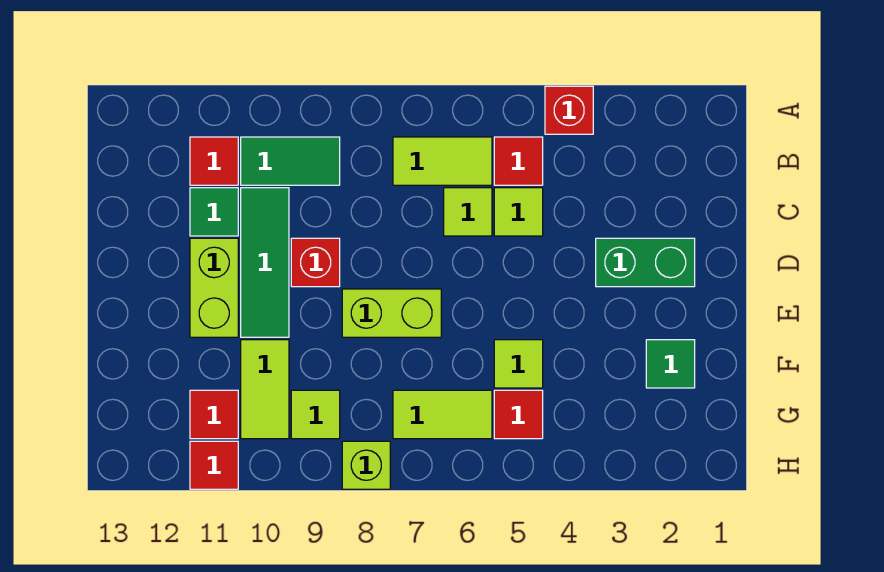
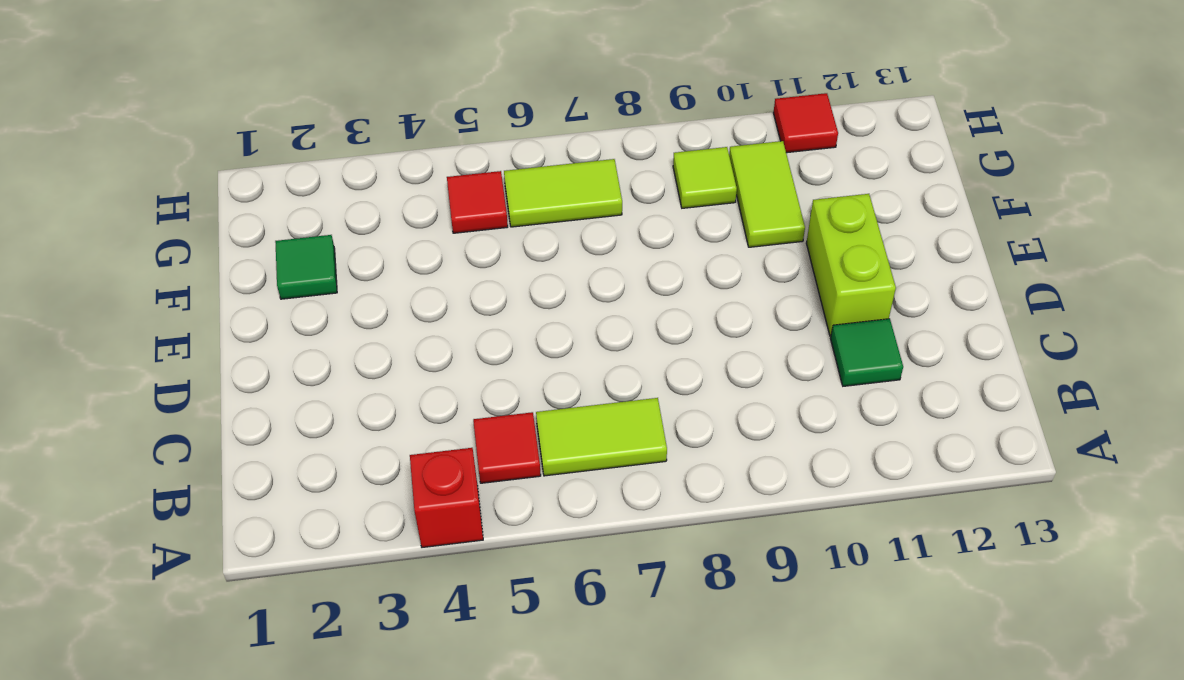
none -> green tile B9:B10 level 1
none -> red tile B11 level 1
none -> lime tile C5 level 1

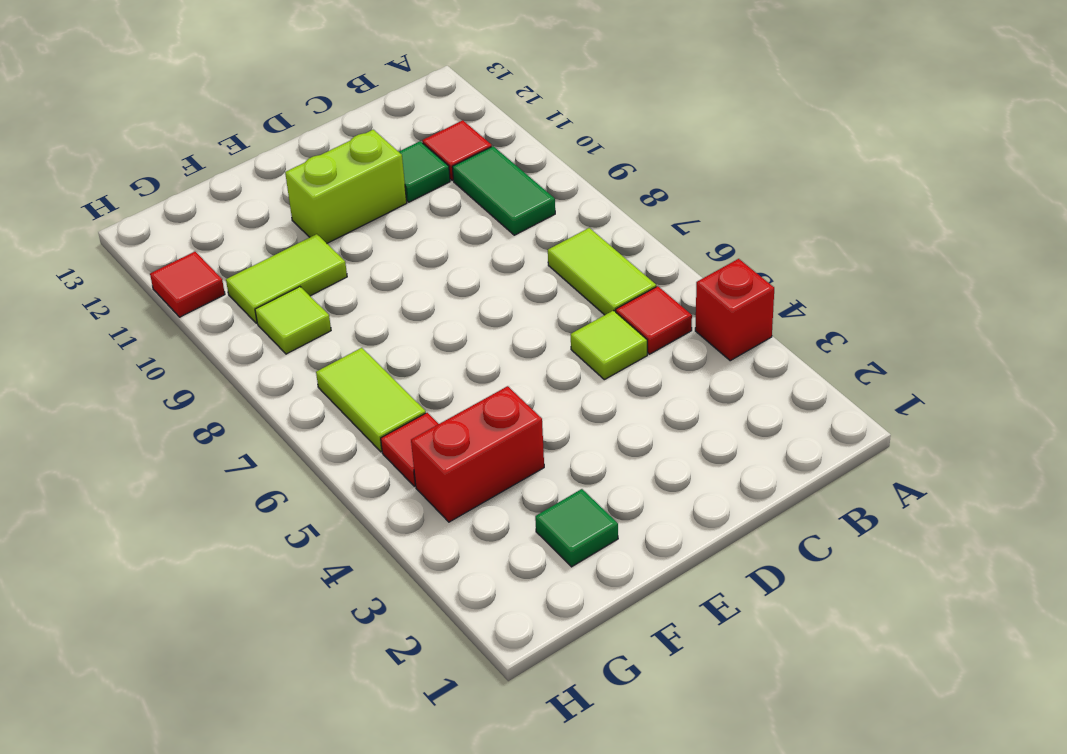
red brick F4:G4 level 1 -> none
none -> lime tile C6 level 1
none -> green tile C10:E10 level 1
none -> green brick D2:D3 level 1

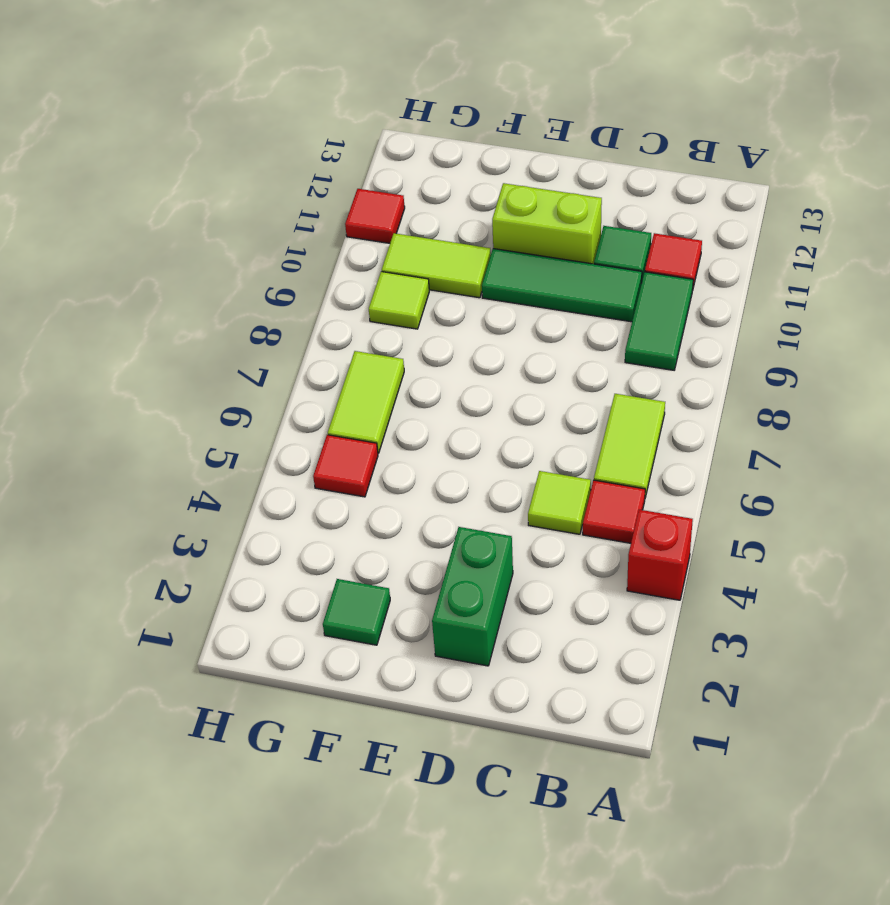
none -> lime tile C6 level 1
none -> red brick D9 level 1
none -> lime brick E7:E8 level 1

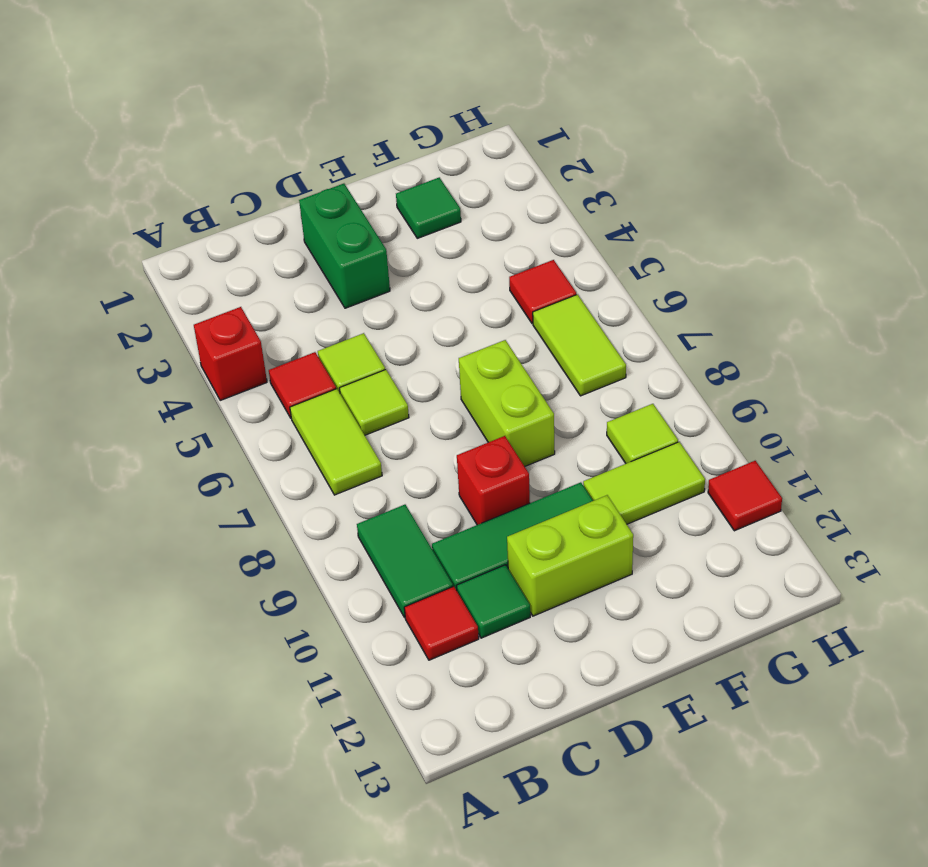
none -> lime tile F5 level 1
none -> red tile G11 level 1
none -> lime brick H8 level 1

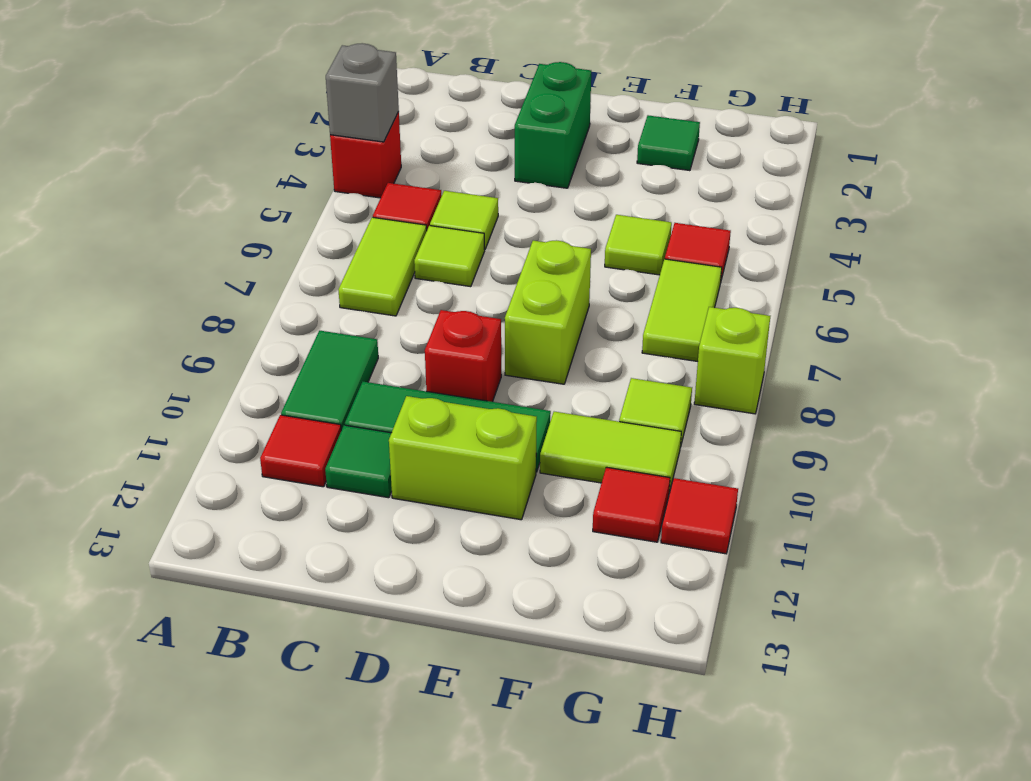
grey brick A4 level 2 -> none

